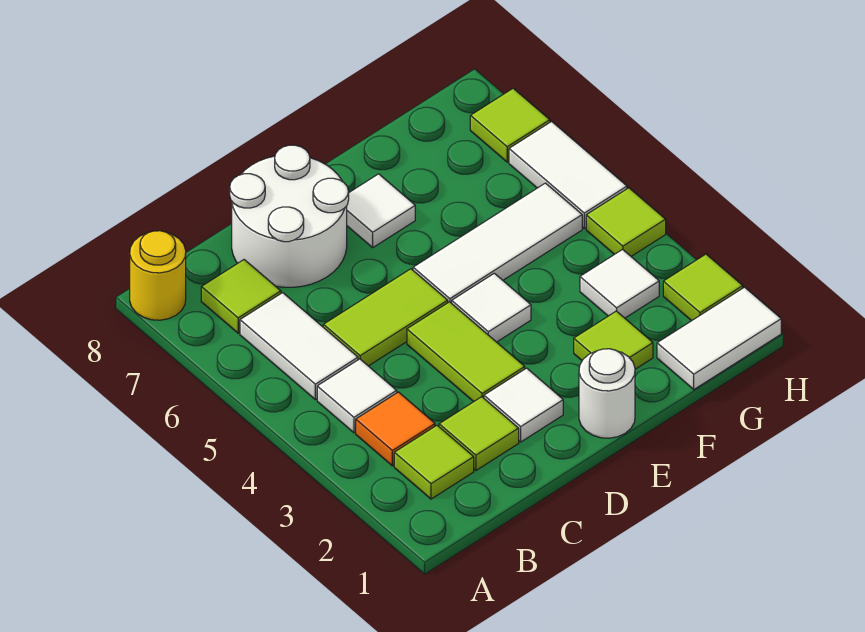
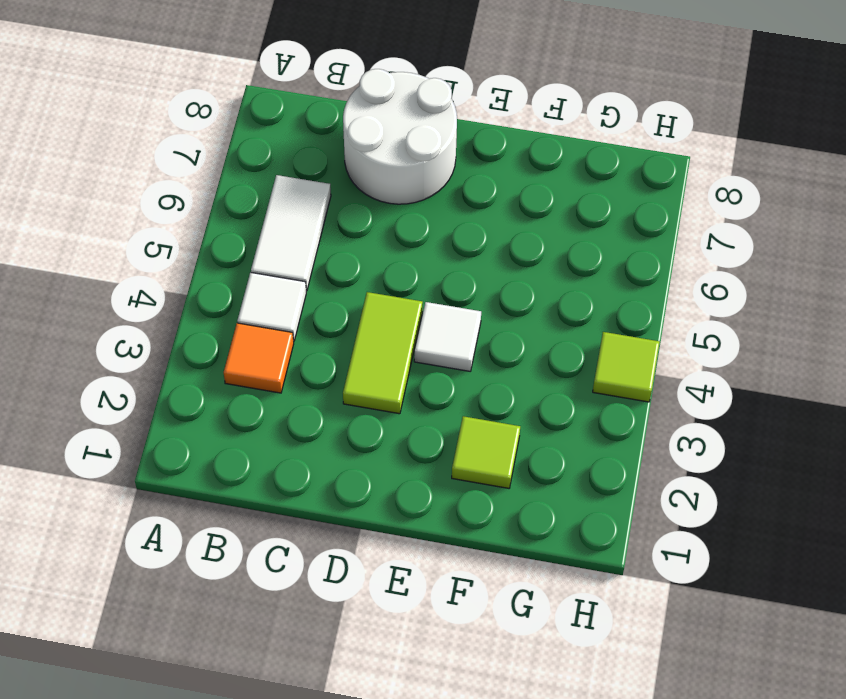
none -> yellow round brick A8 level 1
none -> lime tile B2 level 1
none -> lime tile B7 level 1

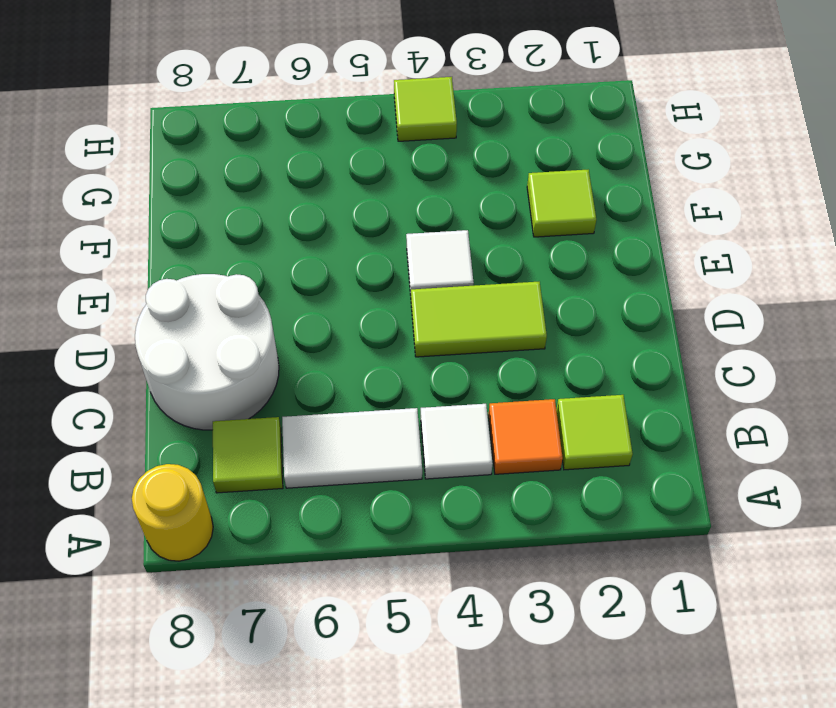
none -> lime tile C2 level 1
none -> lime tile C5:D5 level 1
none -> white tile D2 level 1

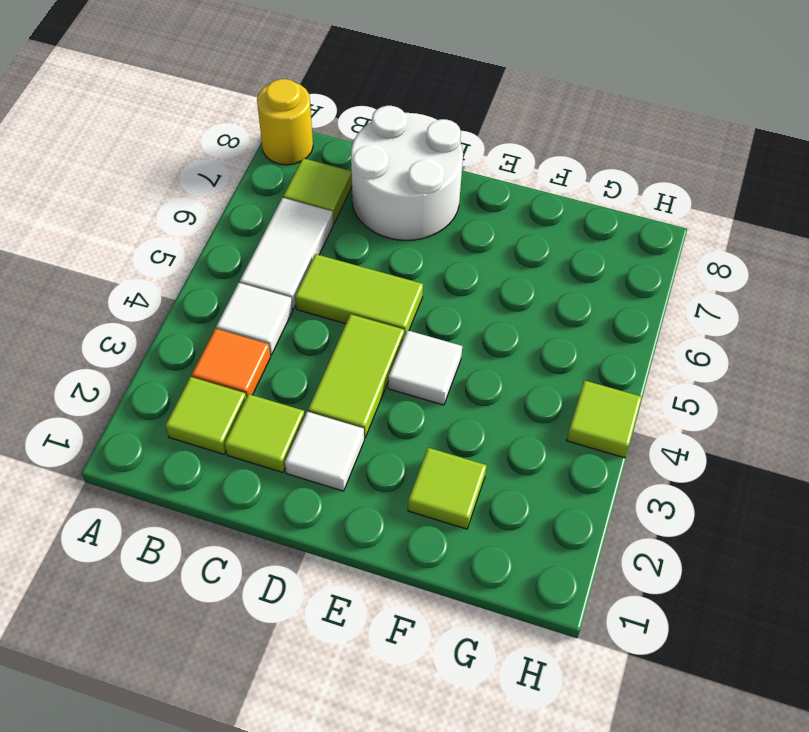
none -> white round brick E1 level 1
none -> white tile E5:G5 level 1
none -> white tile E7 level 1

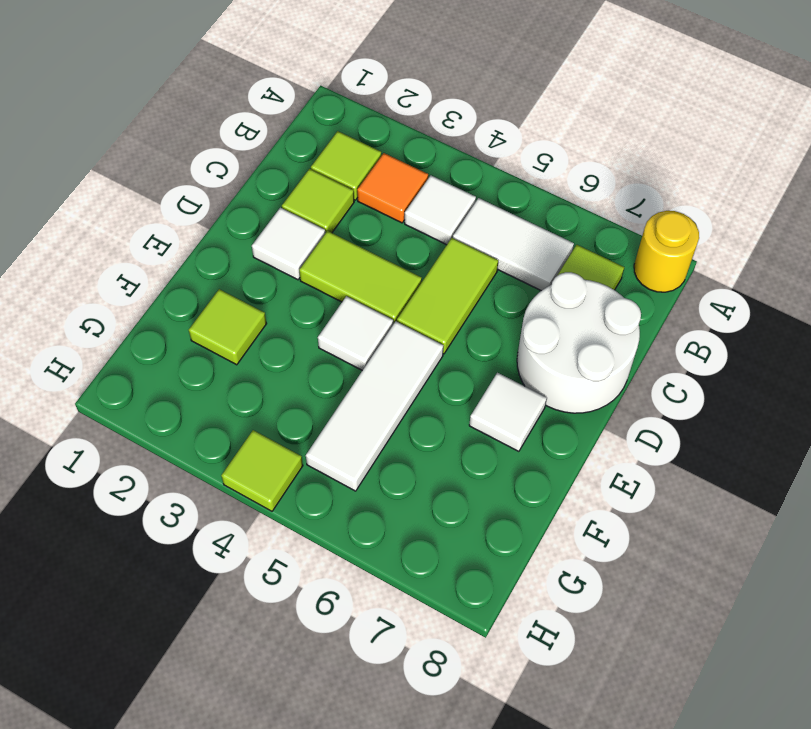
none -> white round brick E1 level 1
none -> white tile G1:H1 level 1
none -> white tile G3 level 1

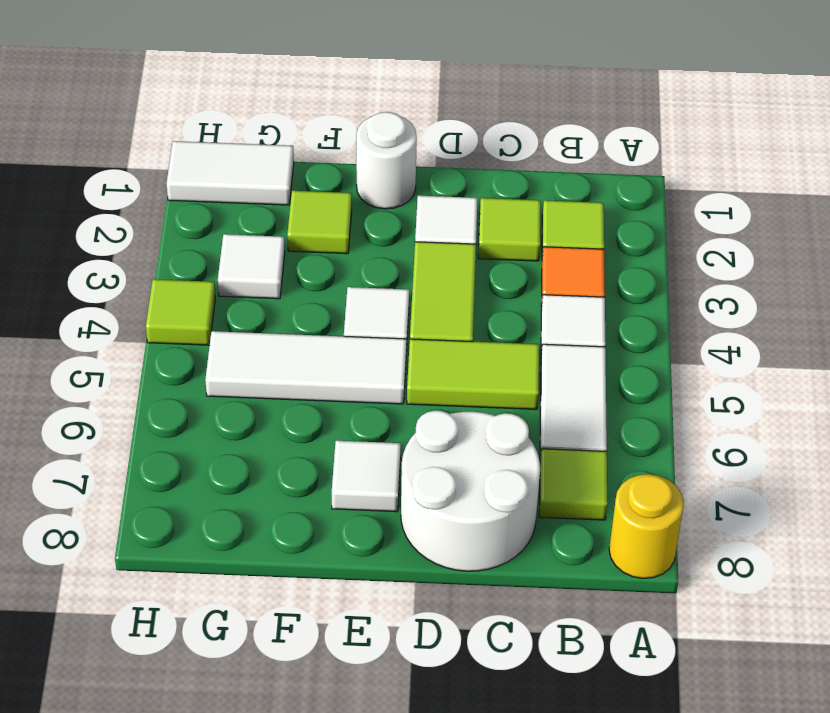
none -> lime tile H2 level 1
none -> white tile H5:H6 level 1
none -> lime tile H7 level 1

